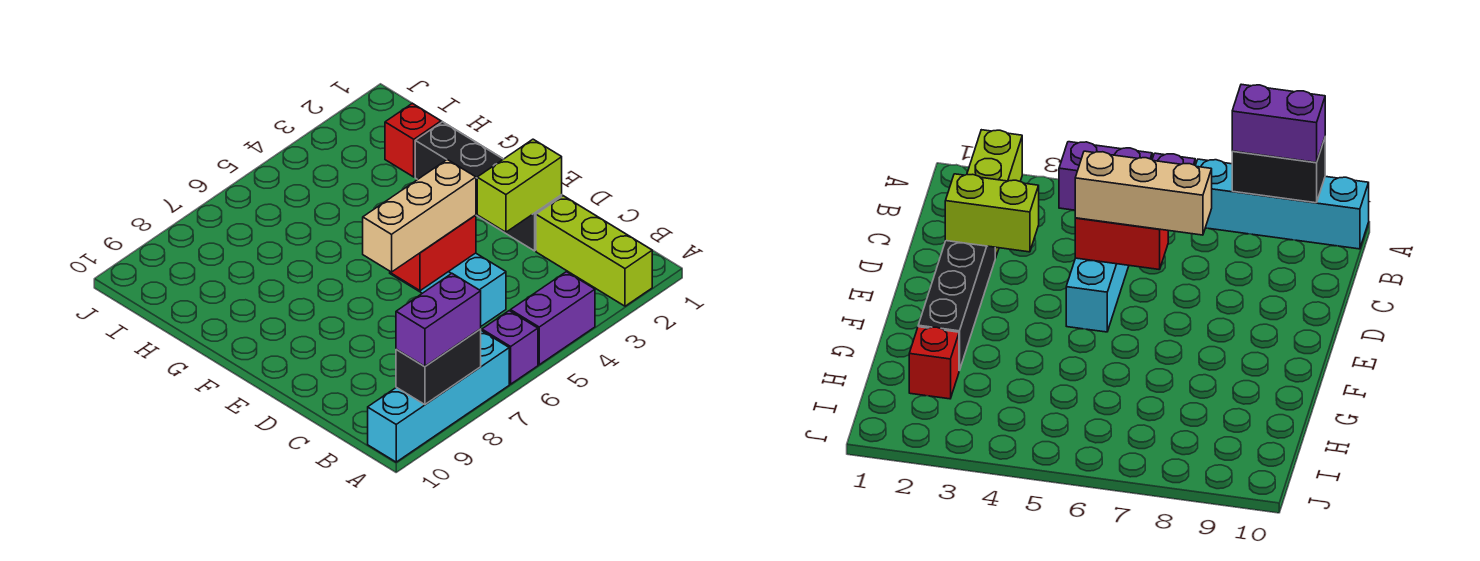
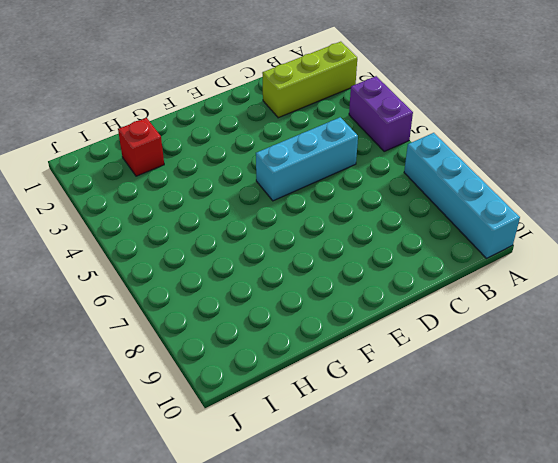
none -> purple brick A6 level 1
none -> black brick D2:G2 level 1
none -> black brick A8:A9 level 2

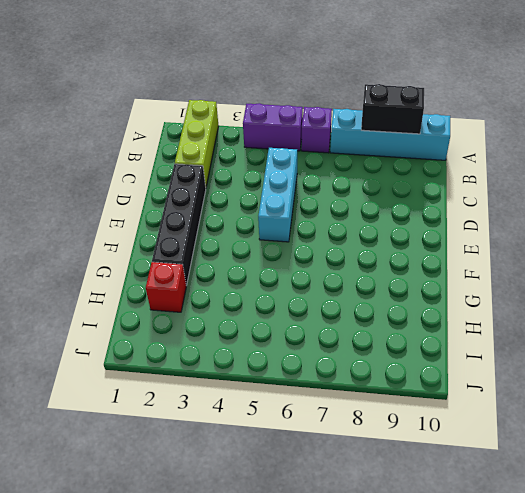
none -> lime brick D2:D3 level 2
none -> red brick D5:D6 level 2
none -> purple brick A8:A9 level 3

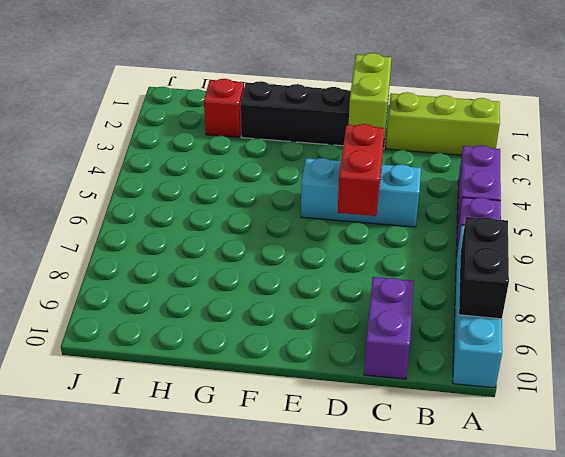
purple brick C9:C10 level 1 -> purple brick A8:A9 level 3
none -> tan brick D5:D7 level 3

